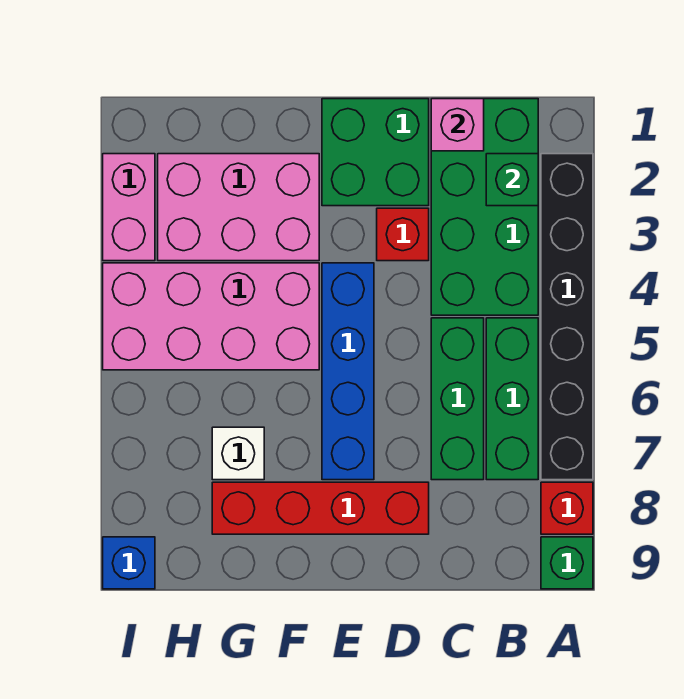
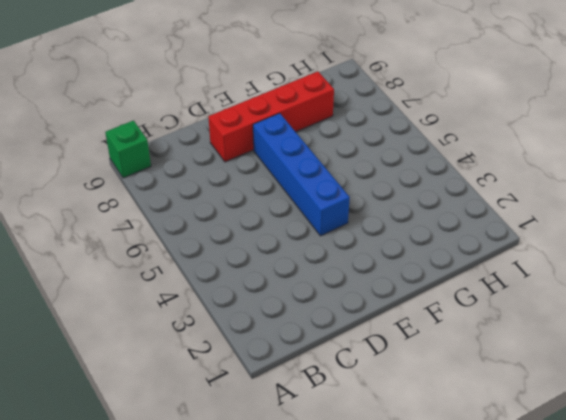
none -> black brick A2:A7 level 1
none -> red brick A8 level 1
none -> green brick B1:C4 level 1

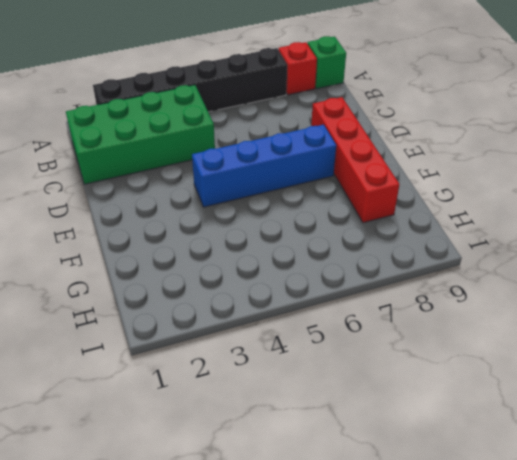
none -> green brick B5:B7 level 1
none -> green brick C5:C7 level 1
none -> green brick D1:E2 level 1

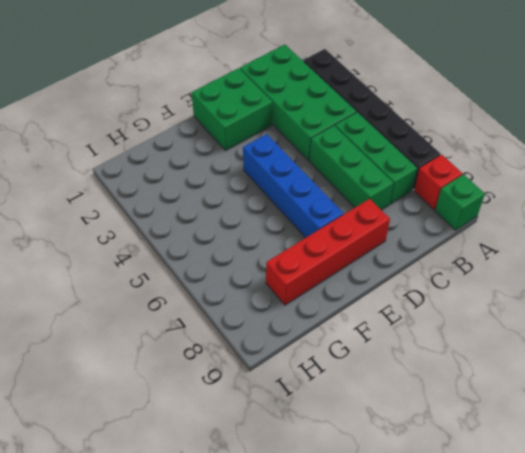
none -> red brick D3 level 1
none -> pink brick F2:H3 level 1
none -> pink brick F4:I5 level 1

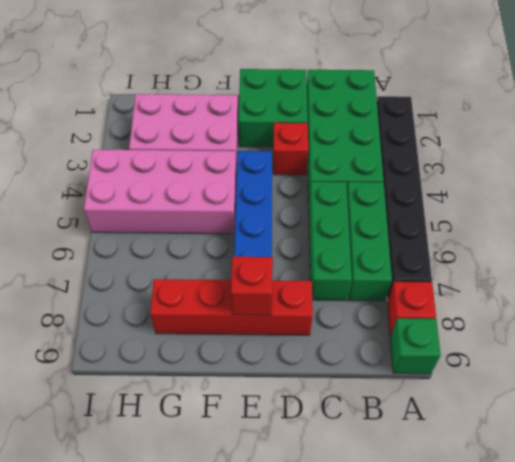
red brick E8 level 2 -> none
none -> white brick G7 level 1
none -> pink brick I2:I3 level 1
none -> blue brick I9 level 1

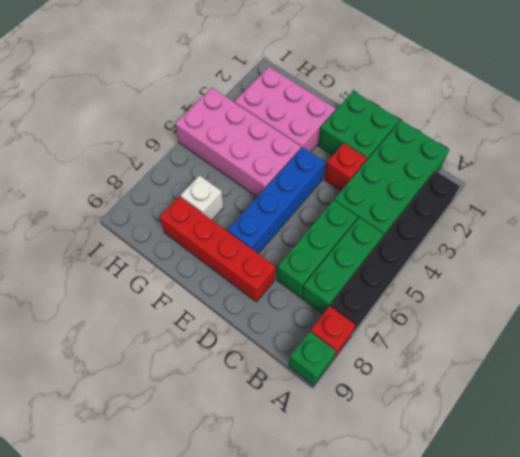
none -> pink brick I2:I3 level 1
none -> blue brick I9 level 1
none -> green brick B2 level 2

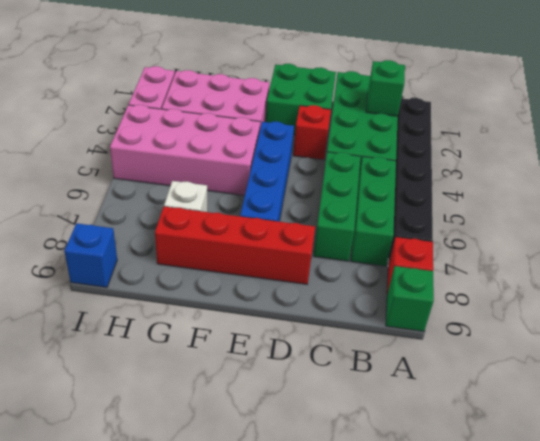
none -> pink brick C1 level 2

